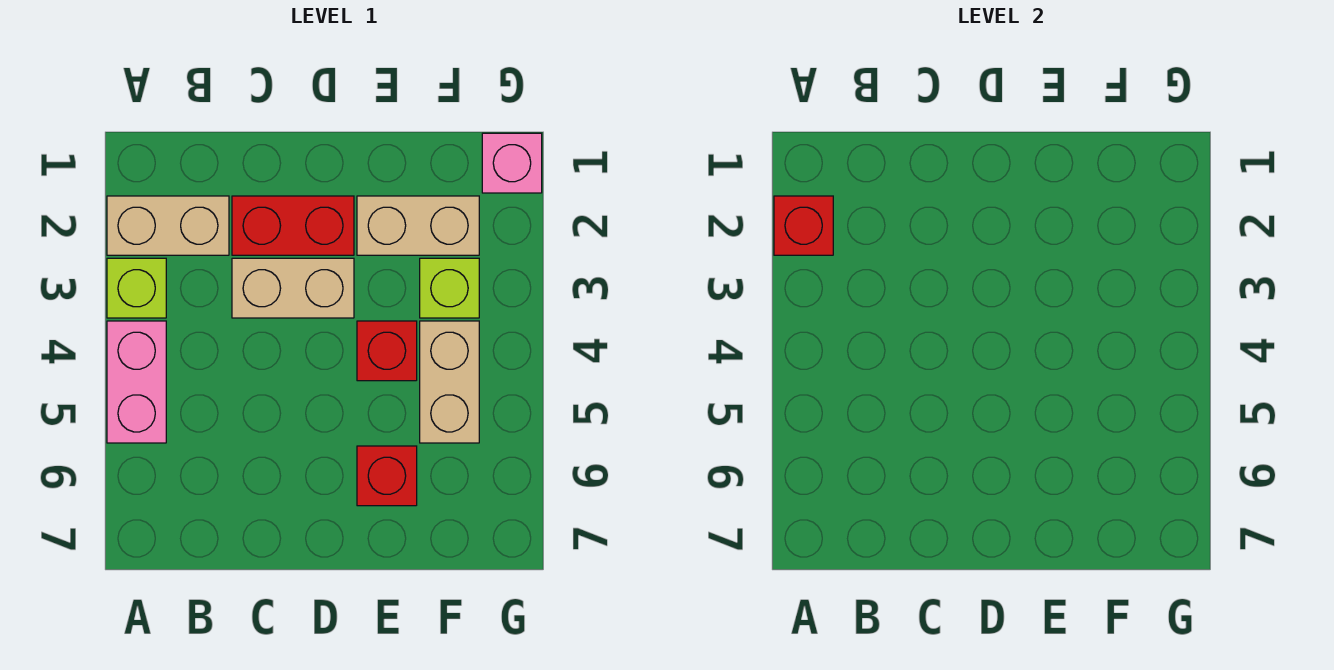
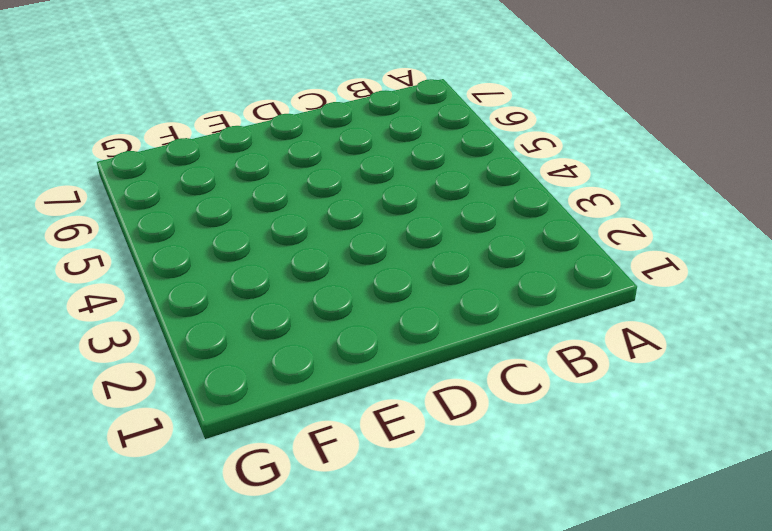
none -> tan brick A2:B2 level 1
none -> lime brick A3 level 1
none -> pink brick A4:A5 level 1

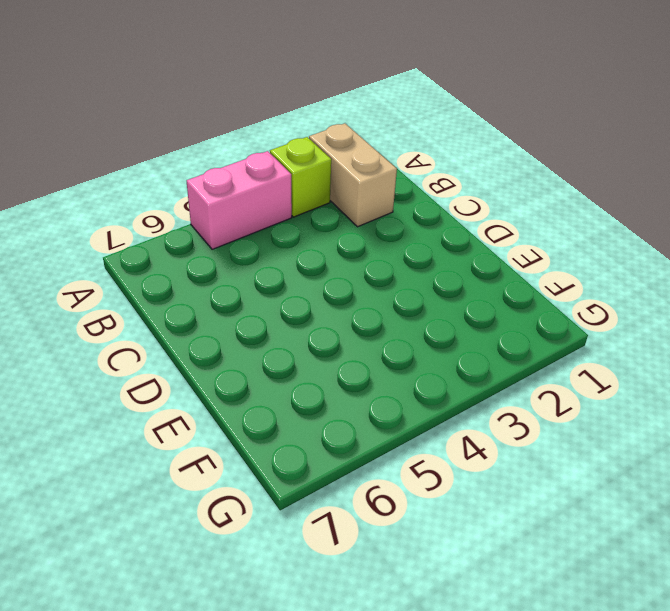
none -> red brick C2:D2 level 1
none -> tan brick C3:D3 level 1
none -> tan brick E2:F2 level 1

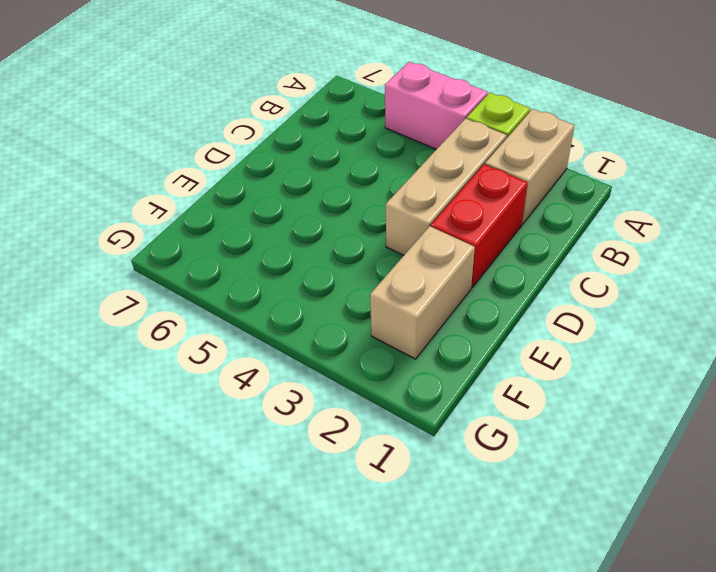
tan brick B3:D3 level 1 -> tan brick C3:D3 level 1
none -> red brick E4 level 1
none -> red brick E6 level 1
none -> lime brick F3 level 1

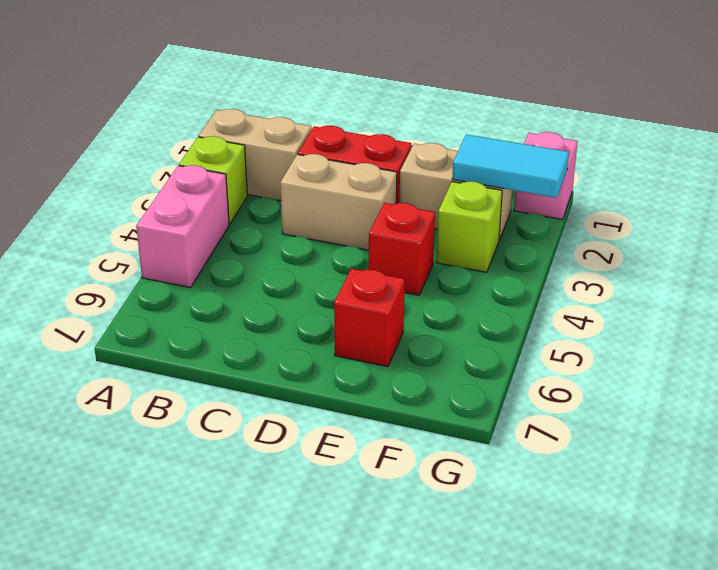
cyan tile F2:G2 level 2 -> none
none -> tan brick F4:F5 level 1
none -> red brick A2 level 2

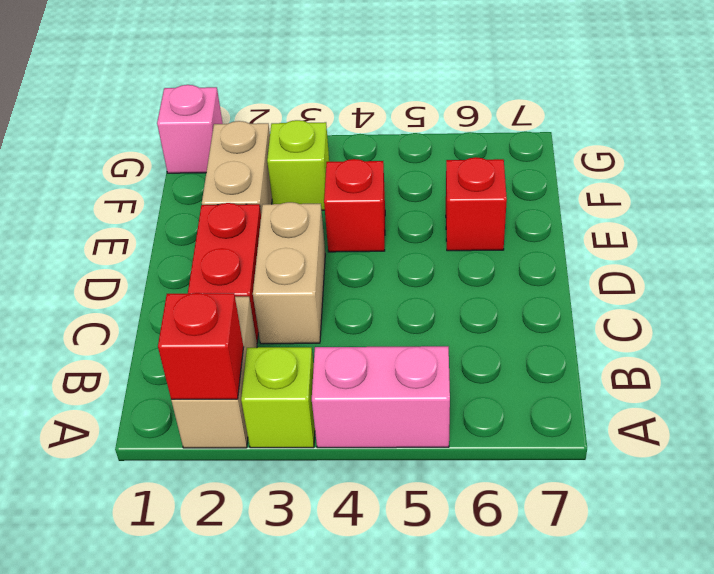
none -> tan brick F4:F5 level 1

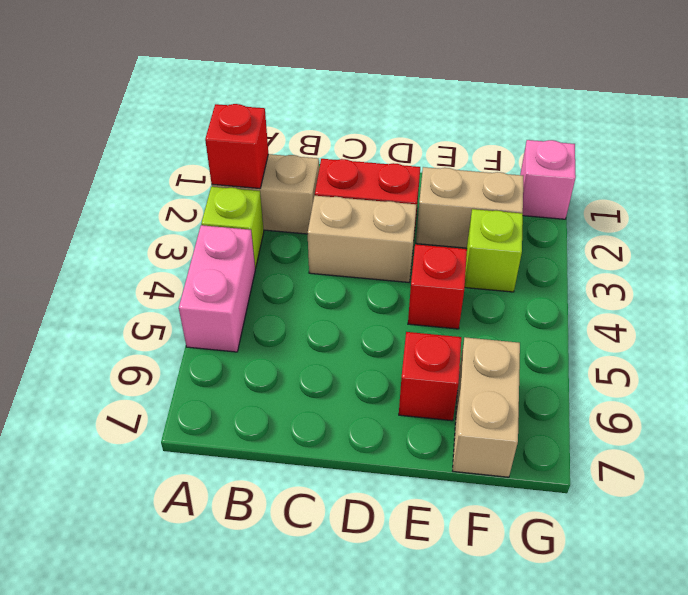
tan brick F6:F7 level 1 -> tan brick F4:F5 level 1

